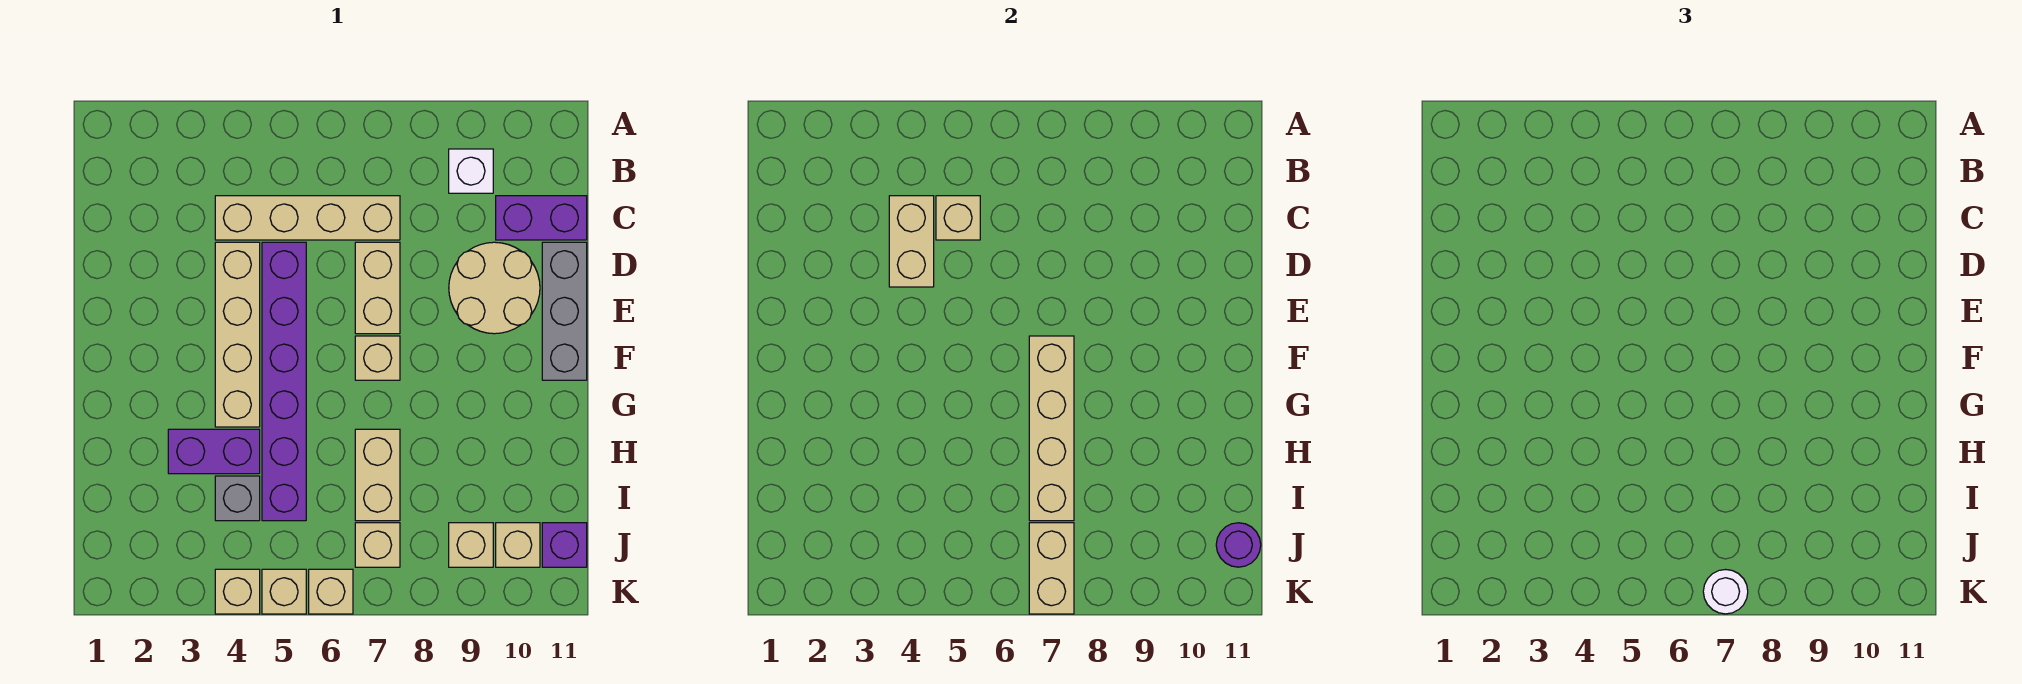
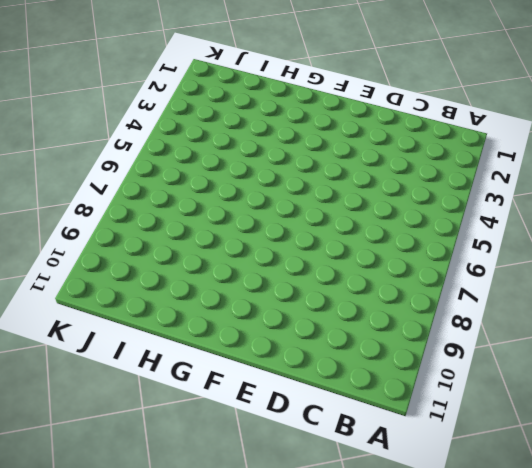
none -> white brick B9 level 1
none -> tan brick C4:C7 level 1
none -> purple brick C10:C11 level 1

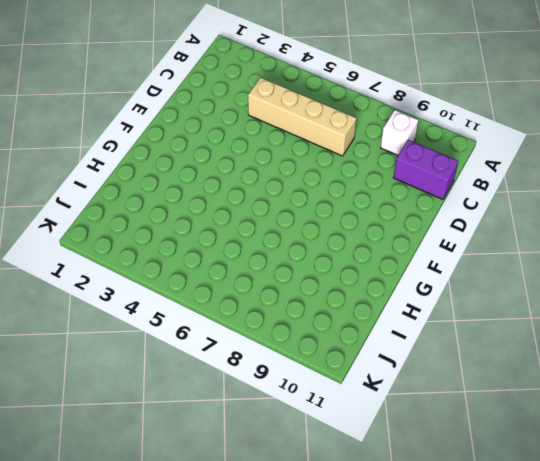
none -> tan brick D4:G4 level 1
none -> purple brick D5:I5 level 1
none -> tan brick D7:E7 level 1

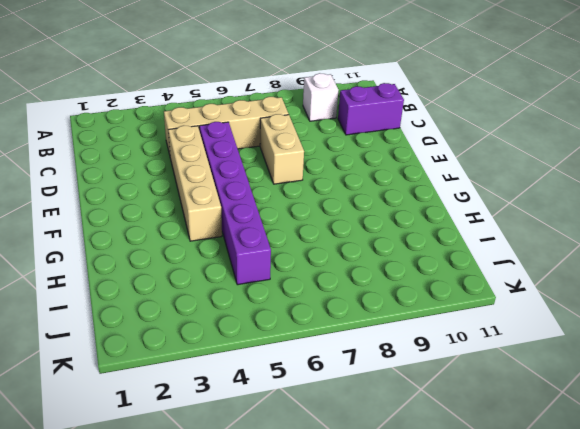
none -> tan round brick D9:E10 level 1
none -> grey brick D11:F11 level 1
none -> tan brick F7 level 1

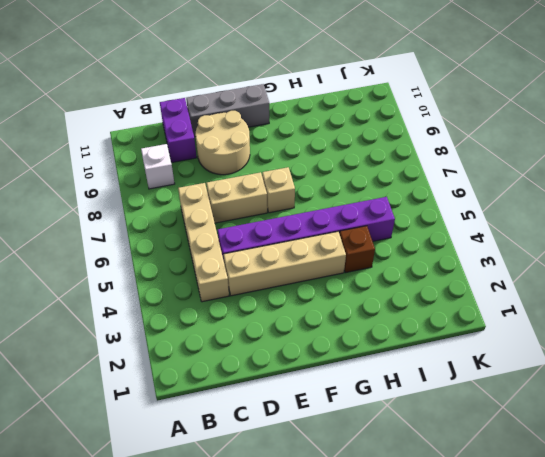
brown brick H4 level 1 -> purple brick H3:H4 level 1
none -> tan brick H7:I7 level 1
none -> grey brick I4 level 1
none -> tan brick J7 level 1

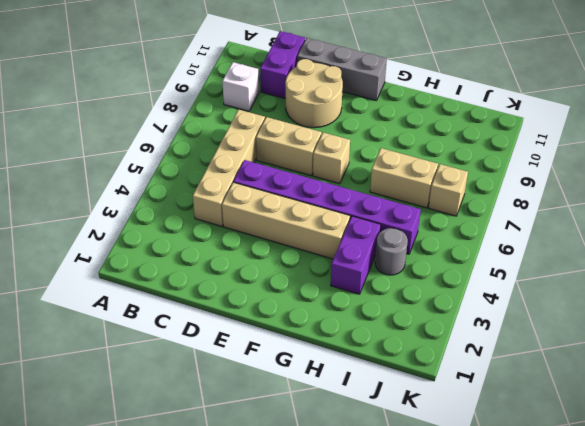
grey round brick I4 level 1 -> grey brick I4 level 1
none -> tan brick J9 level 1
none -> tan brick J10 level 1
none -> purple brick J11 level 1

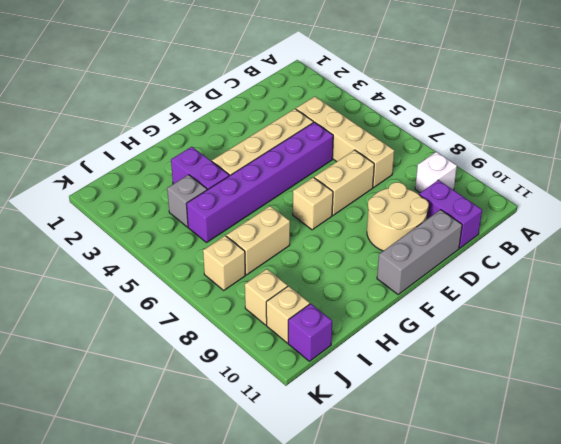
none -> tan brick K4 level 1
none -> tan brick K5 level 1
none -> tan brick K6 level 1

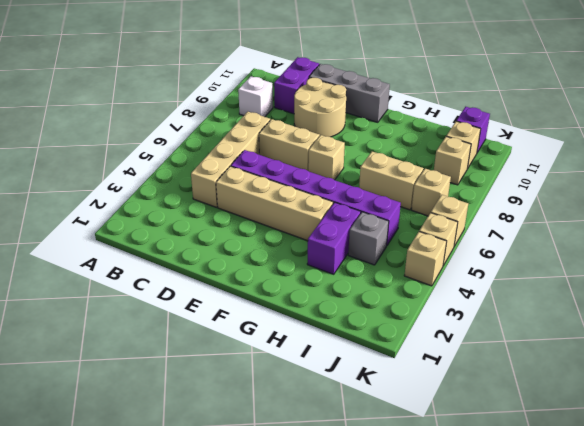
none -> tan brick C4:D4 level 2
none -> tan brick C5 level 2
none -> tan brick F7:I7 level 2

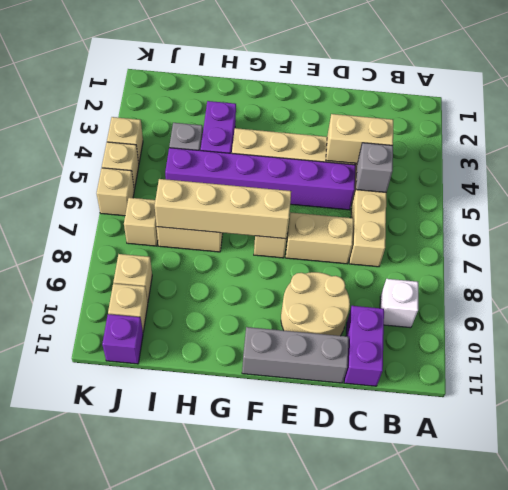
grey brick C5 level 2 -> tan brick C5 level 2
none -> tan brick J7:K7 level 2
none -> purple round brick J11 level 2
none -> white round brick K7 level 3

